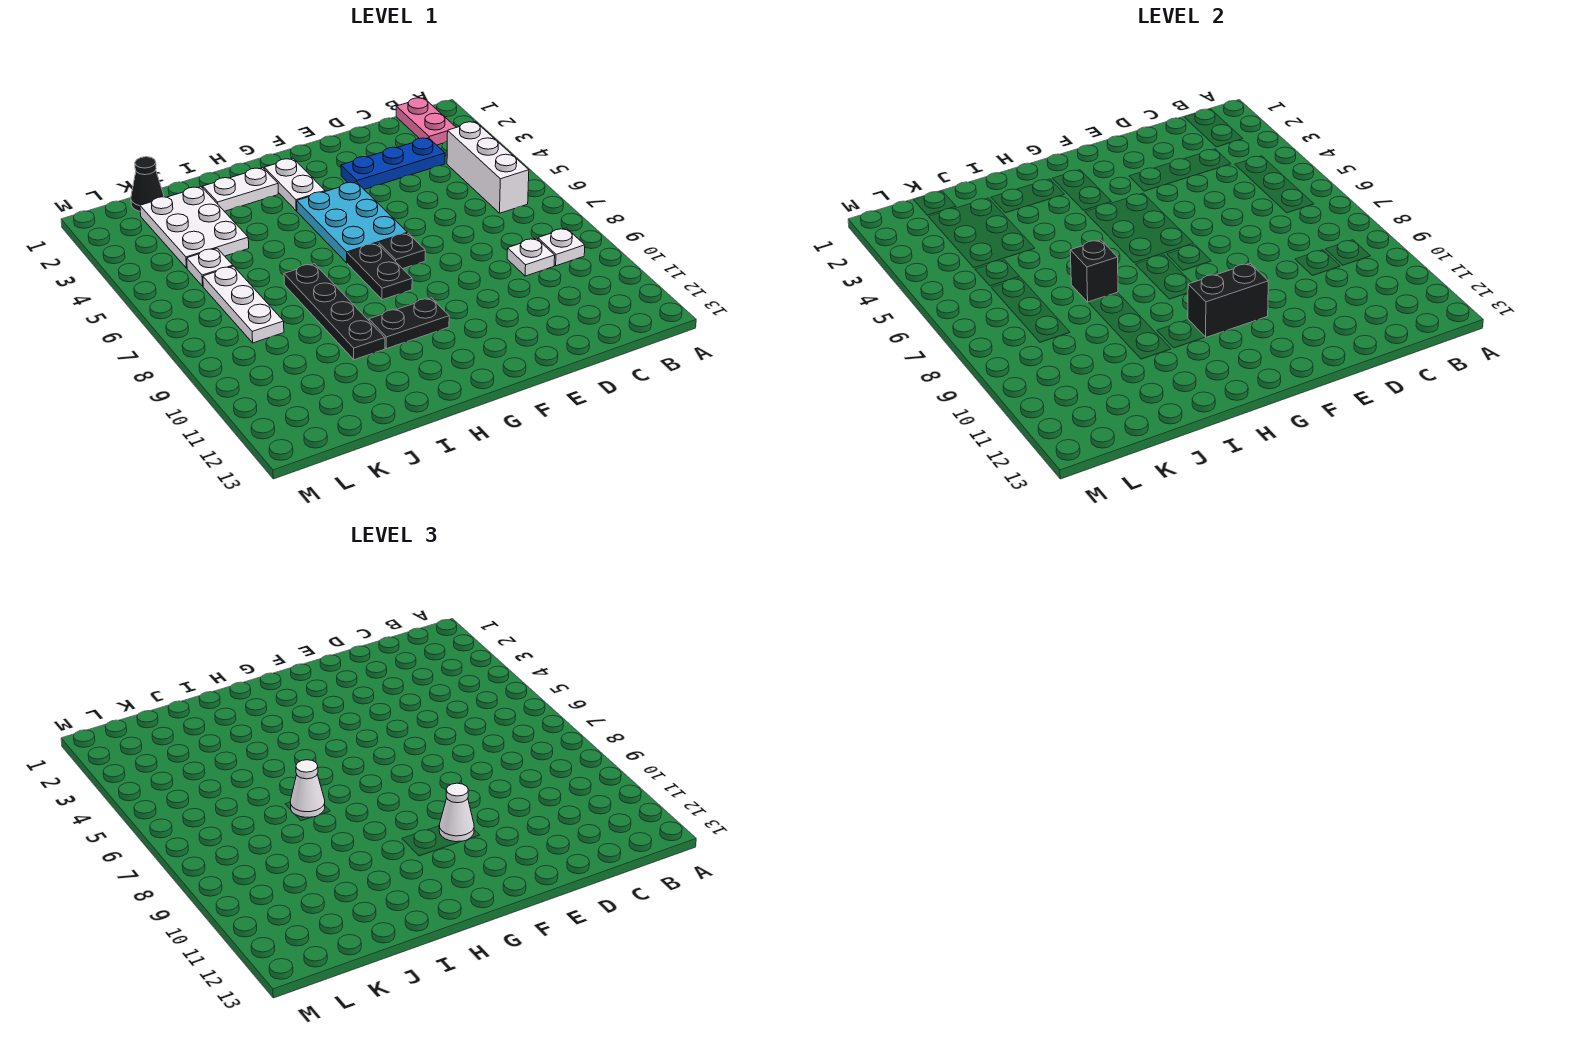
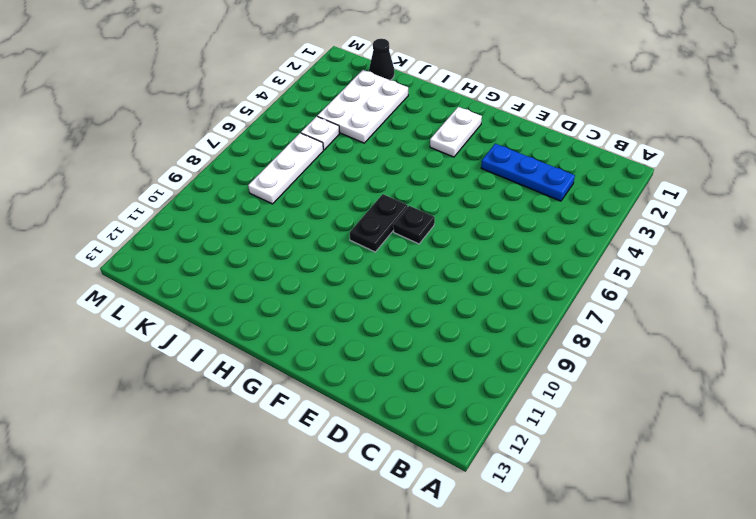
none -> pink plate B1:B2 level 1
none -> white brick B4:B6 level 1
none -> white plate B9 level 1

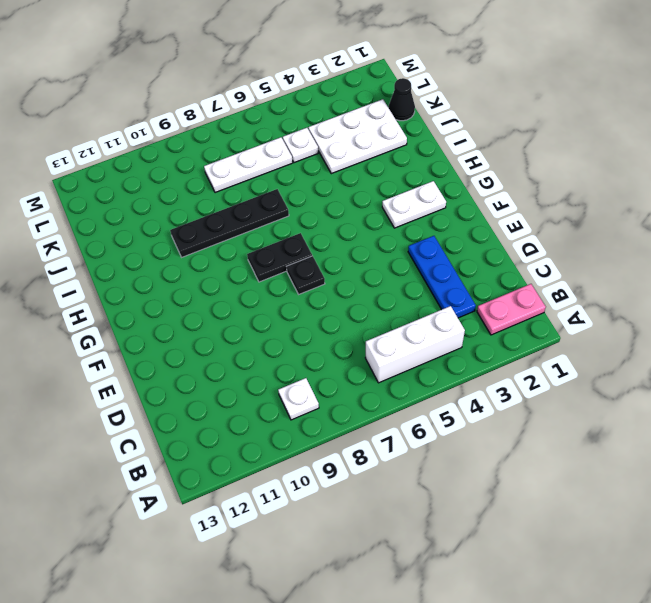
none -> white plate C9 level 1
none -> cyan plate F4:G6 level 1
none -> black plate G10:H10 level 1

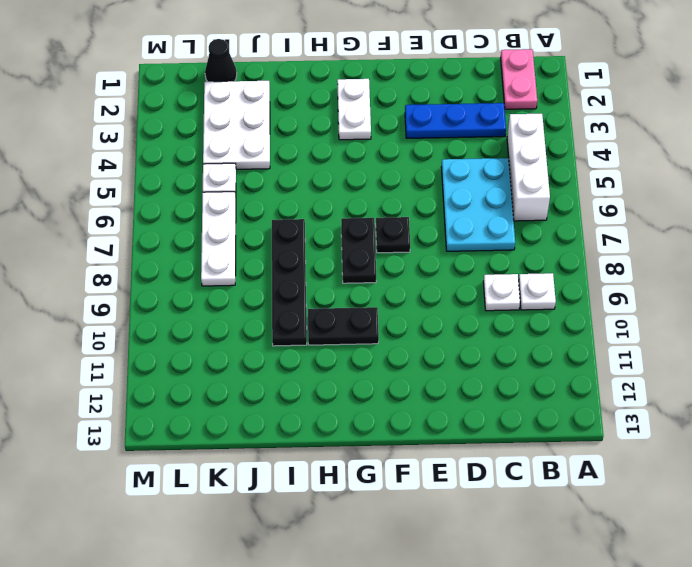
cyan plate C5:D7 level 1 -> cyan plate F4:G6 level 1
none -> white plate H2:I2 level 1
none -> black brick F10:G10 level 2
none -> black brick I7 level 2

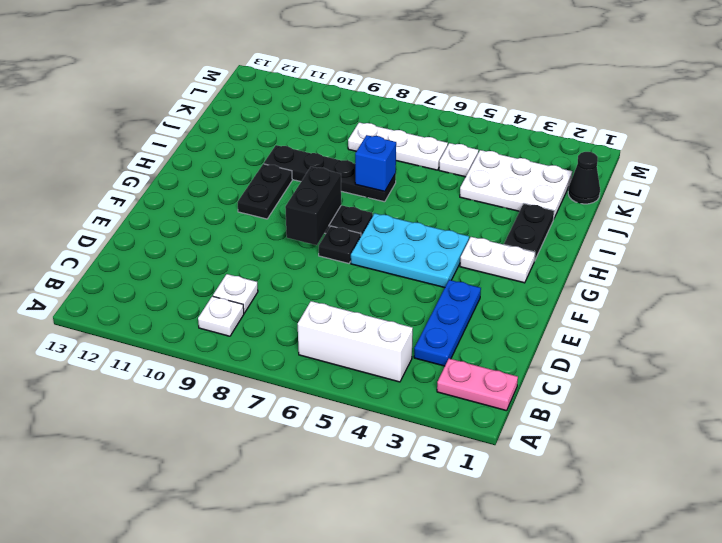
black brick F8:G8 level 2 -> black brick F10:G10 level 2
black plate H2:I2 level 1 -> white plate H2:I2 level 1
blue brick I7 level 2 -> black brick I7 level 2
none -> white cone F10 level 3
none -> white cone I7 level 3

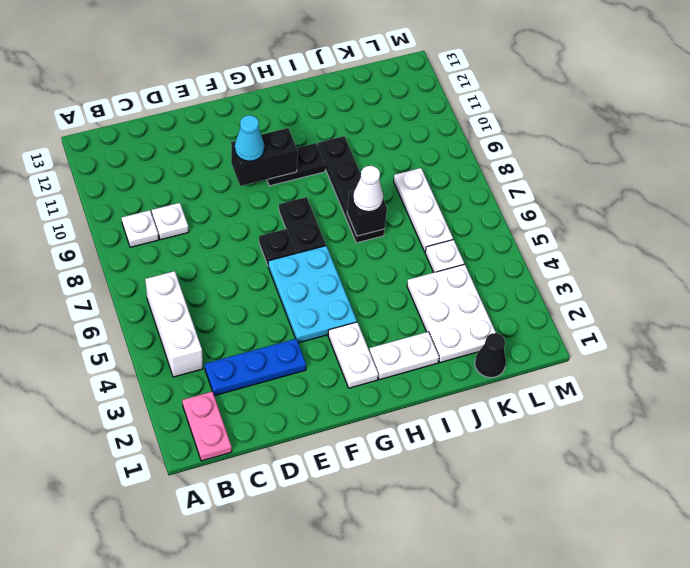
cyan cone F10 level 3 -> white cone F10 level 3

